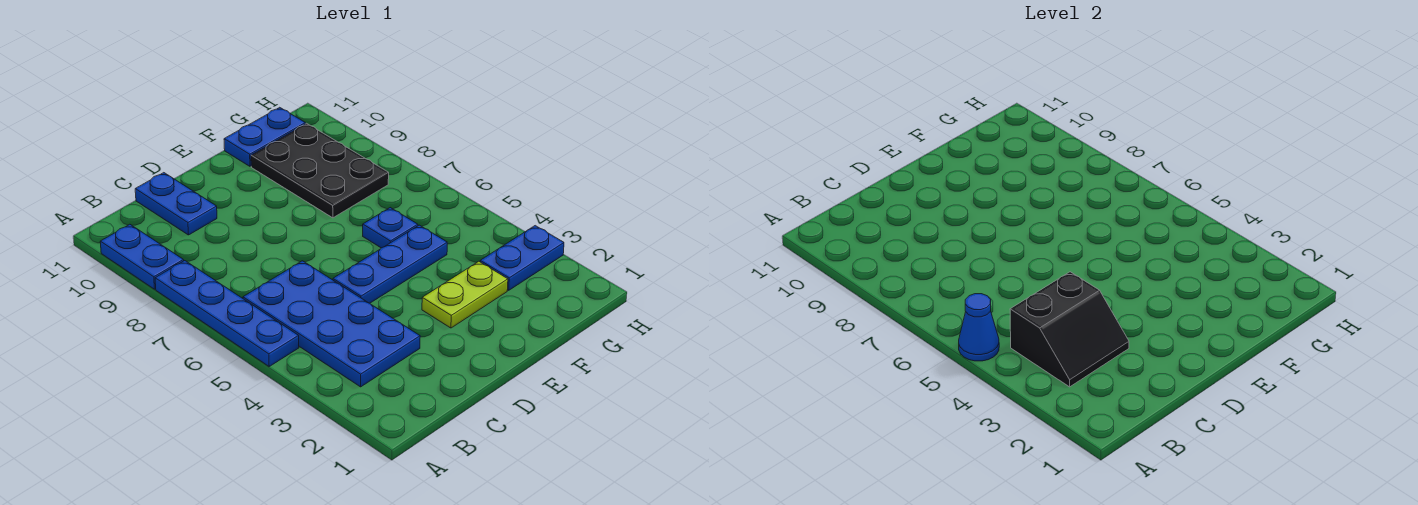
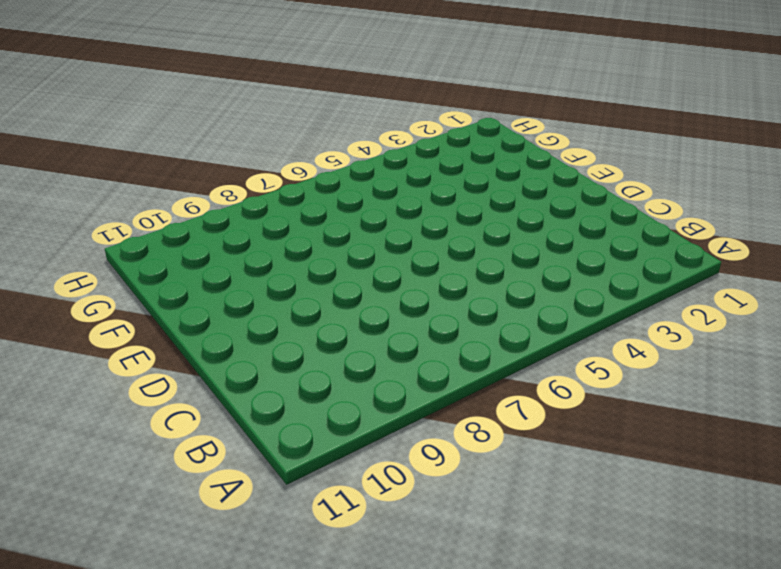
none -> blue plate A5:A8 level 1
none -> blue plate A9:A10 level 1
none -> blue plate B3:C6 level 1

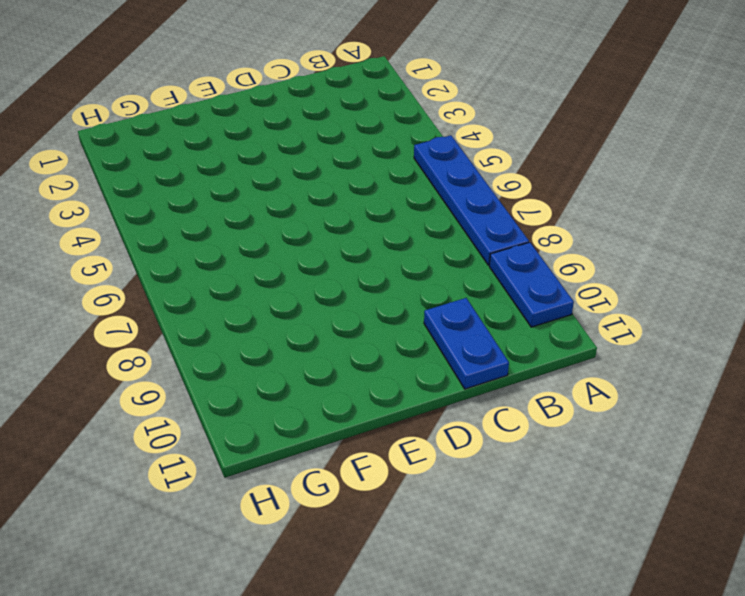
none -> blue plate B3:C6 level 1
none -> blue plate D5:F5 level 1
none -> lime plate E3:F3 level 1

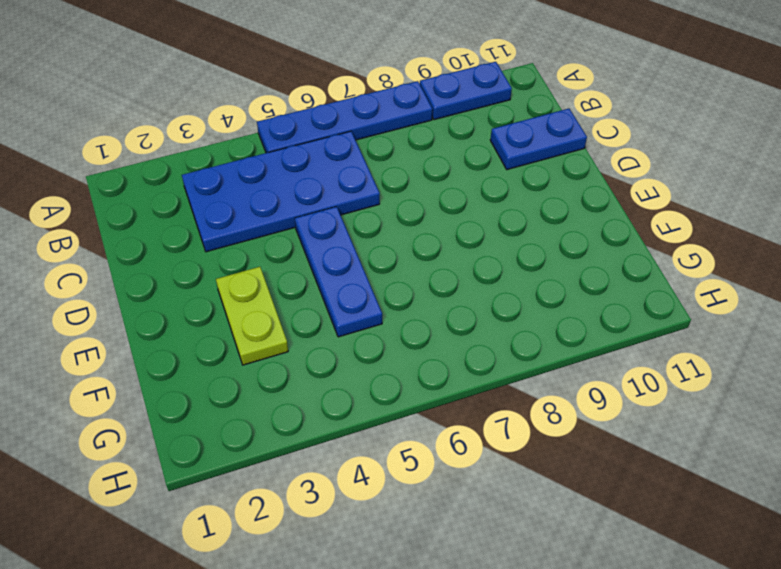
none -> blue plate F6 level 1
none -> black plate F8:G10 level 1
none -> blue plate F11:G11 level 1

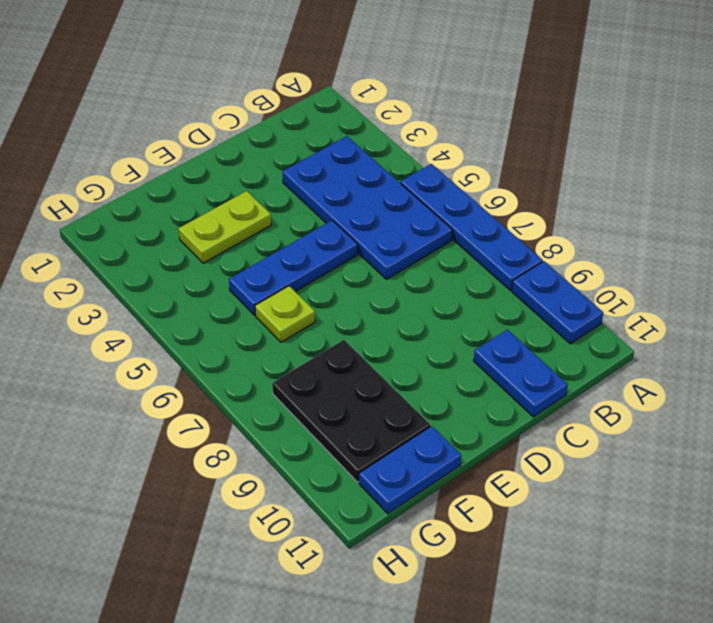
lime plate F6 level 1 -> blue plate F6 level 1
none -> blue plate G3:H3 level 1
none -> blue cone A5 level 2
none -> black slope B3:C4 level 2 top 4

